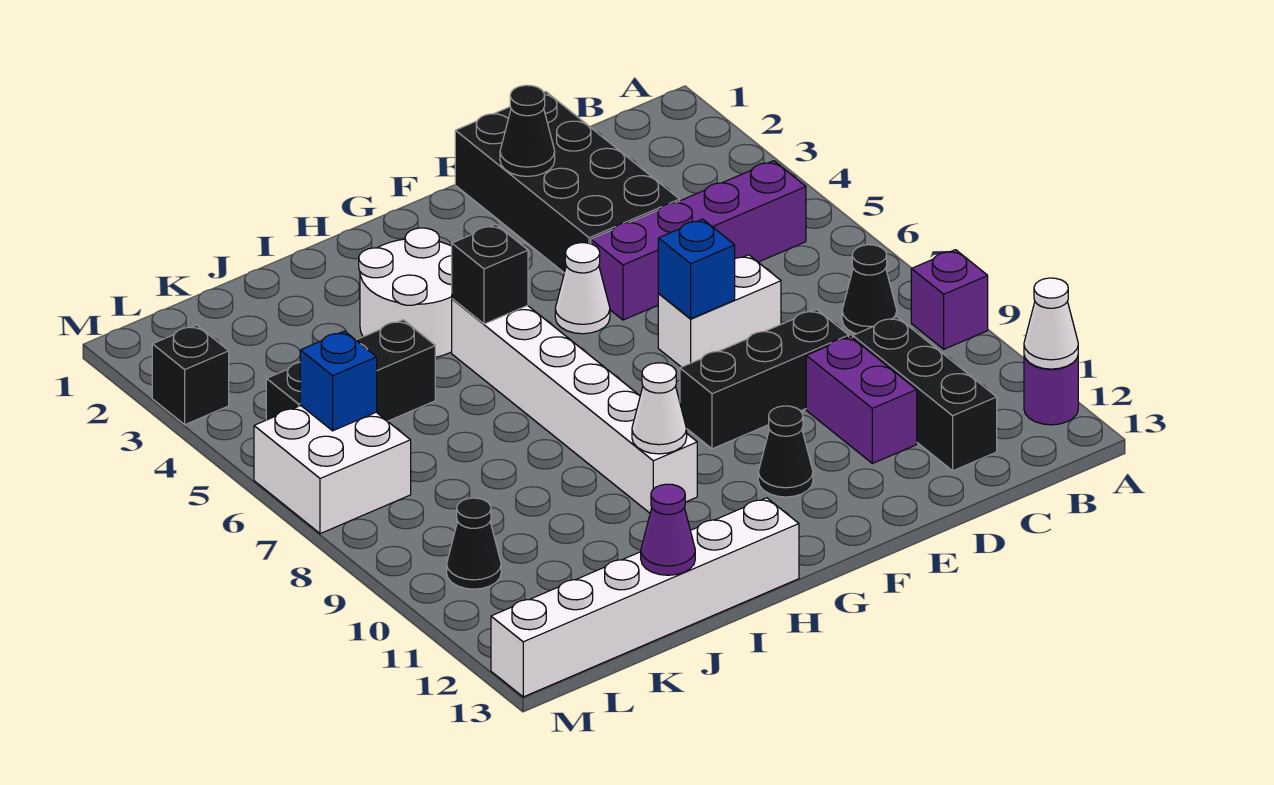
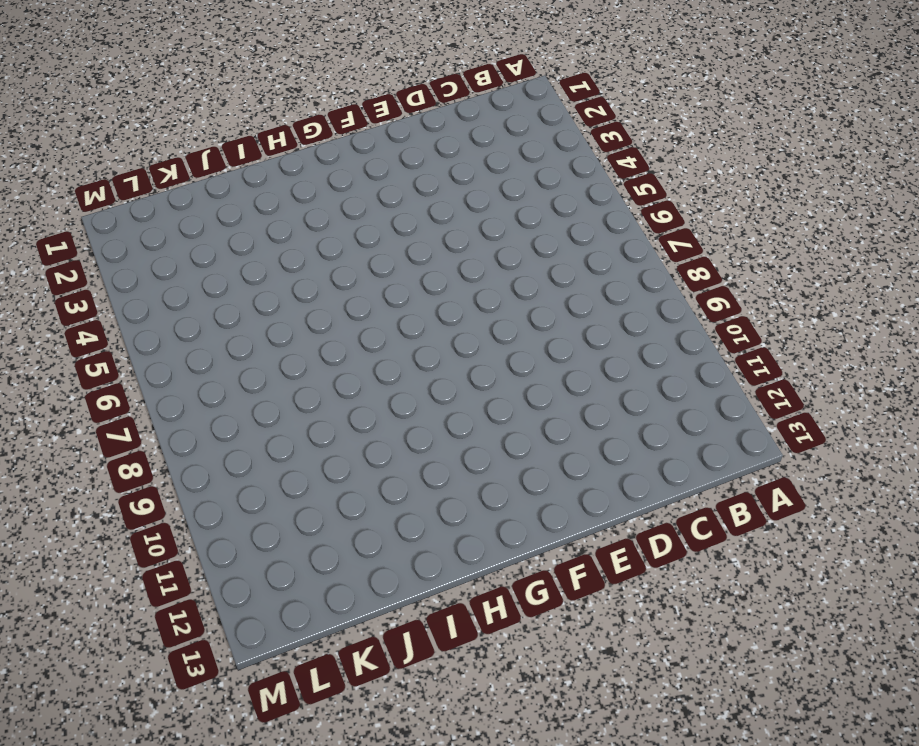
none -> purple brick A9 level 1
none -> purple round brick A12 level 1
none -> purple brick B5:E5 level 1

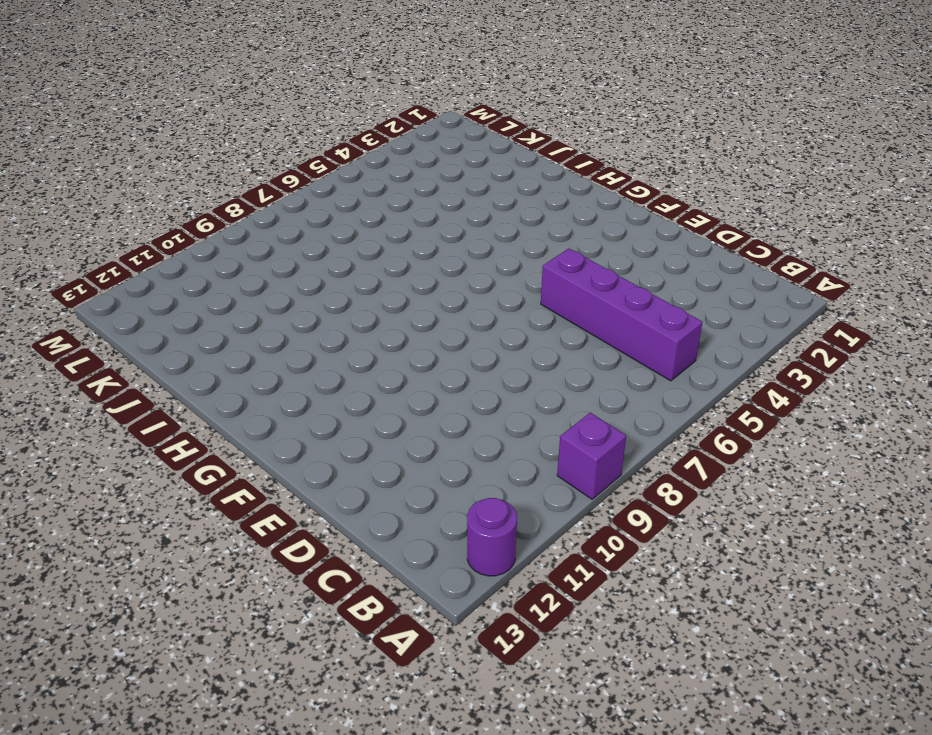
none -> black cone B8 level 1
none -> black brick C10:C12 level 1
none -> black brick D1:E4 level 1

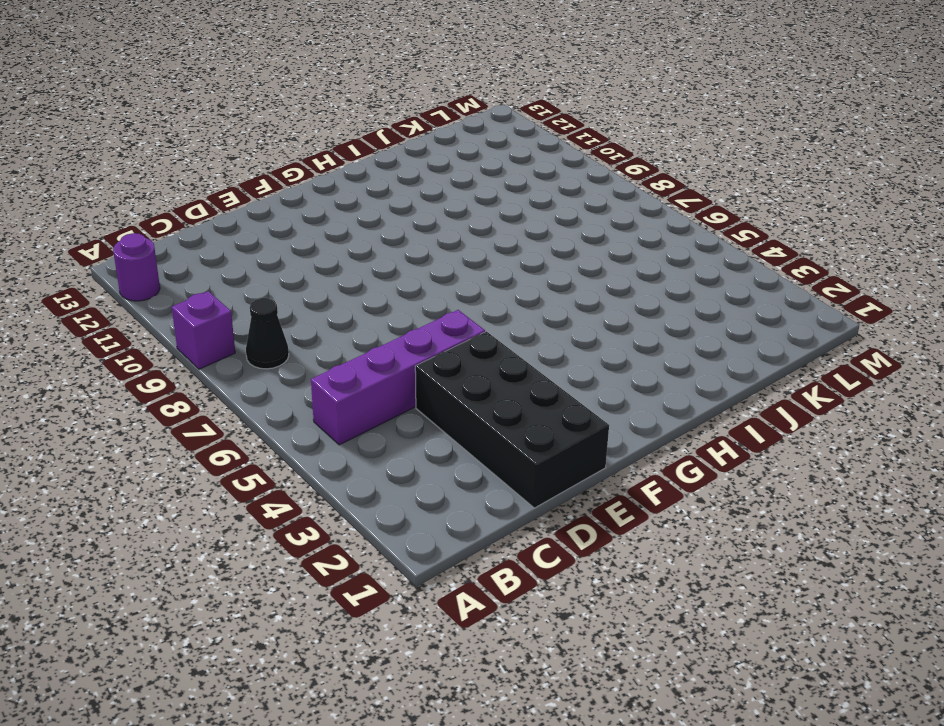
none -> black brick C10:C12 level 1
none -> white brick D7:E7 level 1
none -> black brick D9:F9 level 1

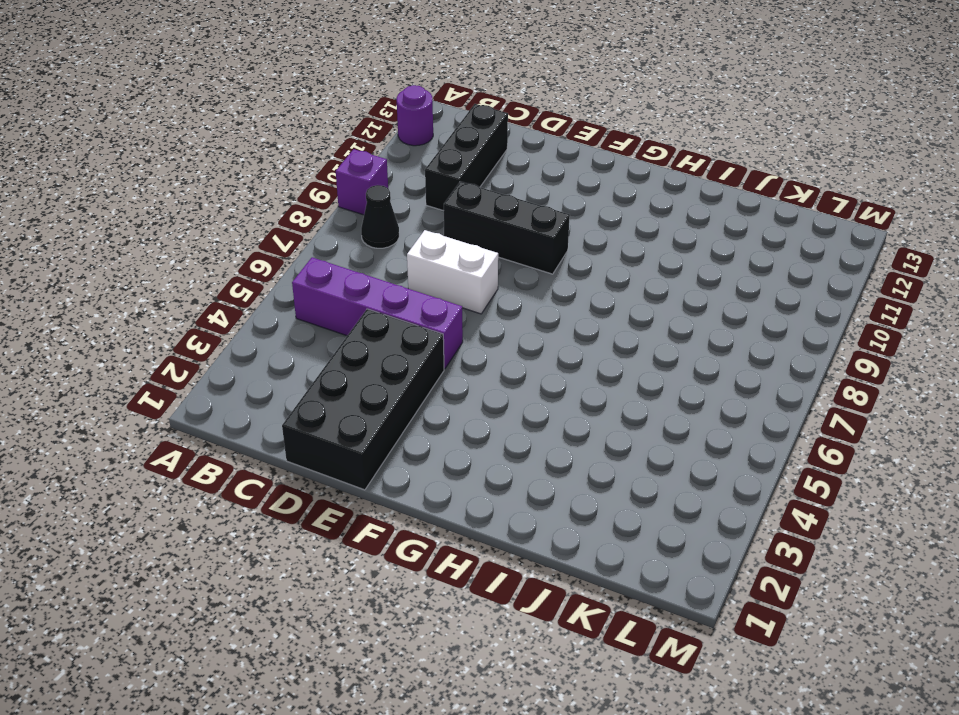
none -> purple brick D10:D11 level 1
none -> white cone F5 level 1
none -> black cone F11 level 1

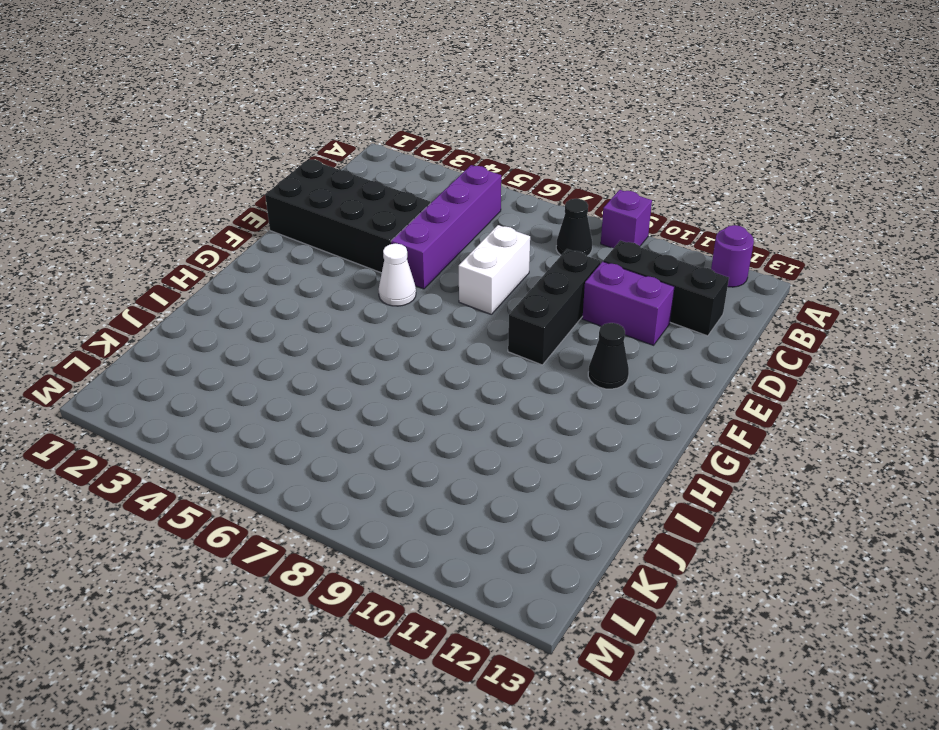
none -> white round brick H3:I4 level 1
none -> white brick H5:H10 level 1
none -> white brick H13:M13 level 1

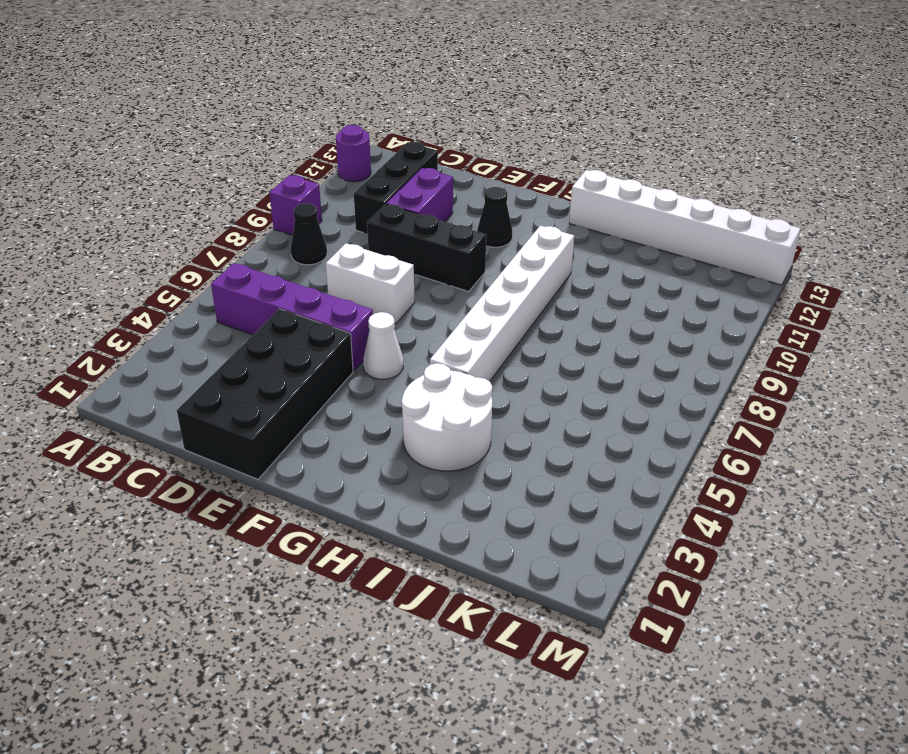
none -> black brick J5:L5 level 1
none -> white brick L6:M7 level 1
none -> black cone L10 level 1

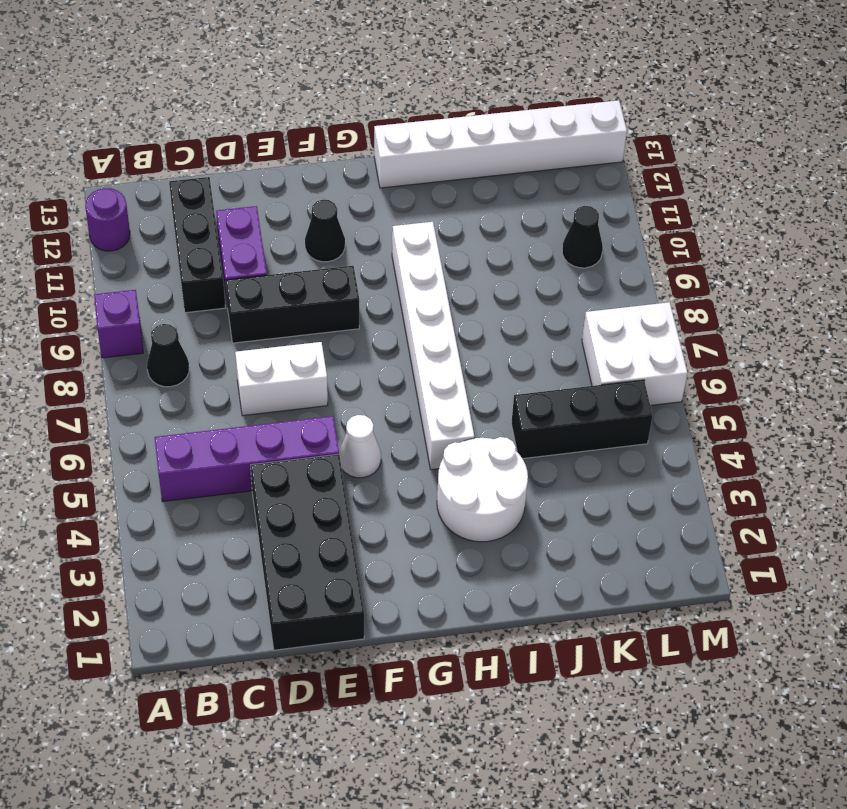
none -> black brick M3 level 1
none -> white cone A12 level 2
none -> black cone E2 level 2

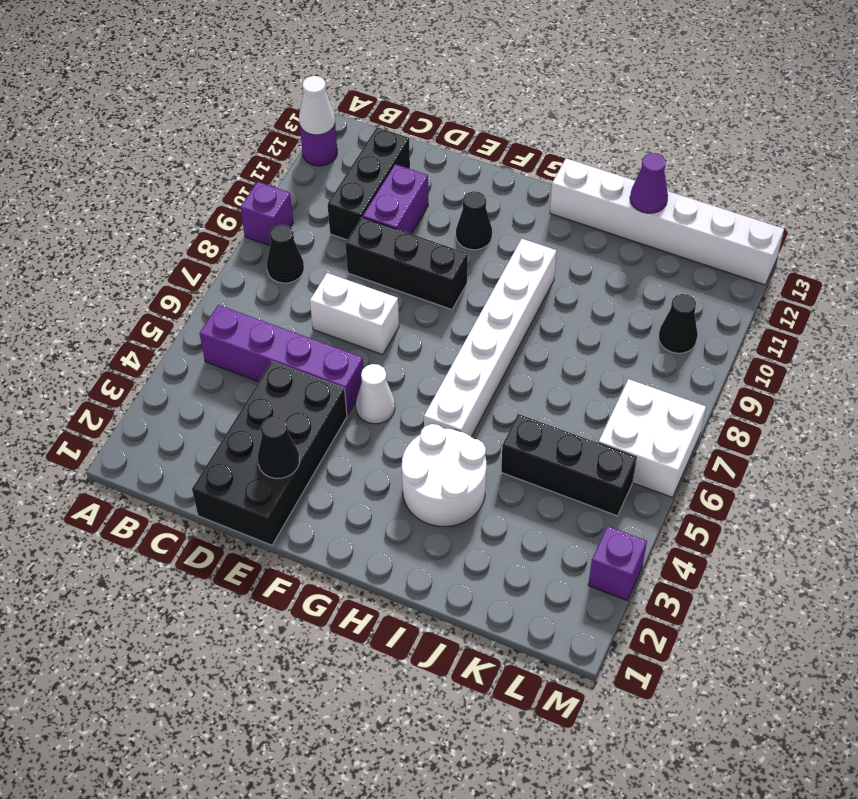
purple brick M3 level 1 -> black brick M3 level 1
none -> blue brick E7 level 2
none -> black brick H5 level 2
none -> white cone H10 level 2

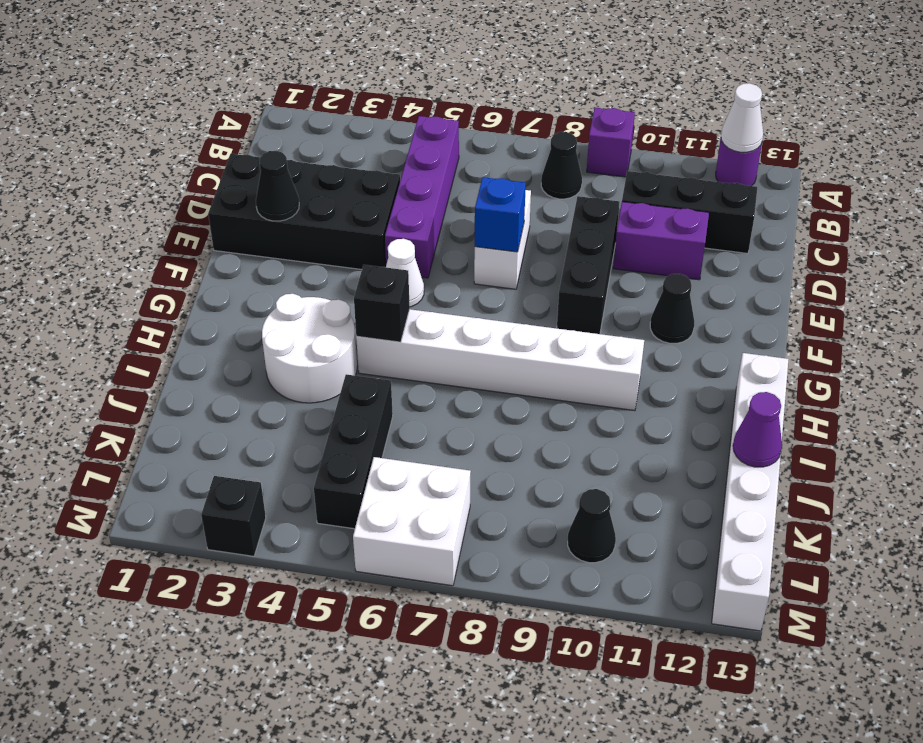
none -> white cone H10 level 2
none -> blue brick L6 level 2

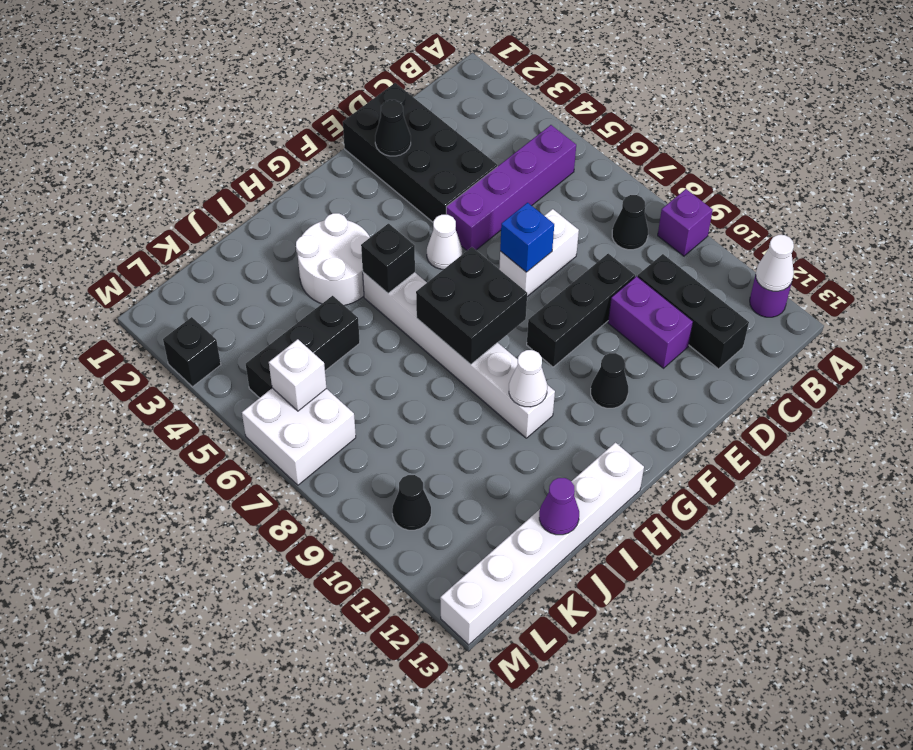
black brick G7:H8 level 2 -> none
white brick L6 level 2 -> blue brick L6 level 2

